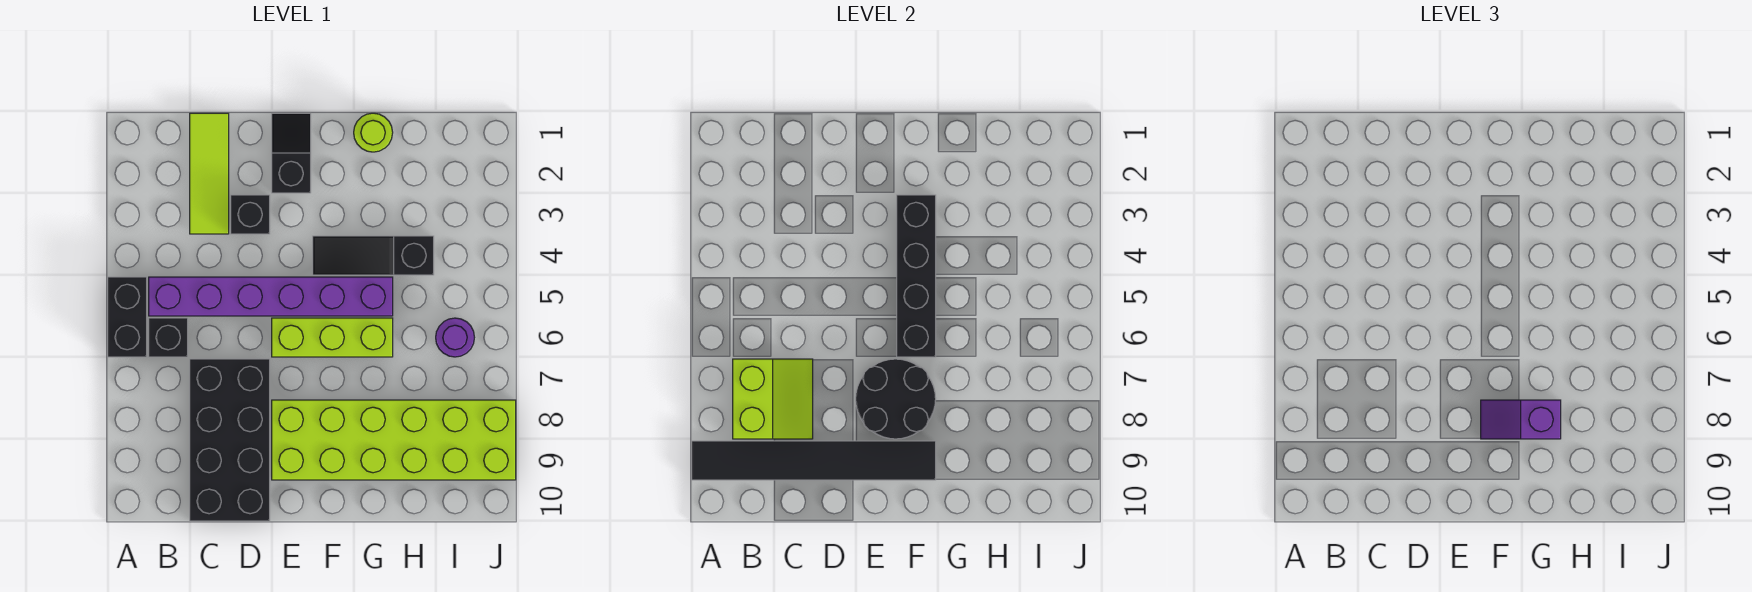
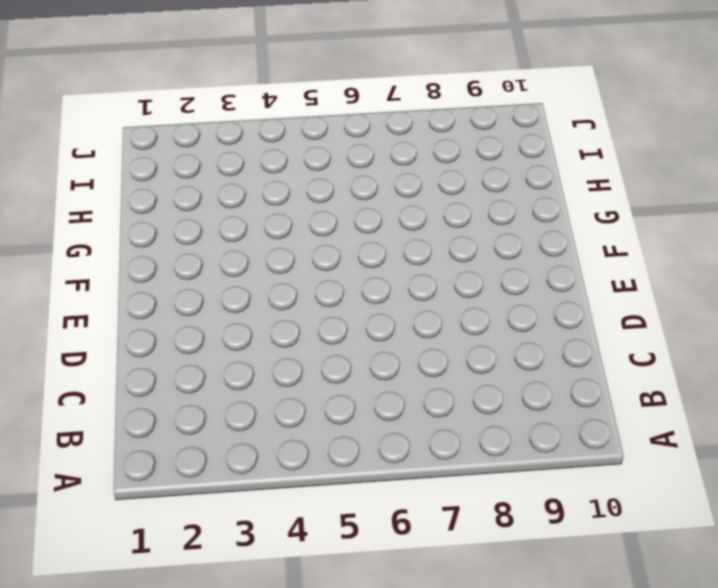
none -> black brick A5:A6 level 1
none -> purple brick B5:G5 level 1
none -> black brick B6 level 1

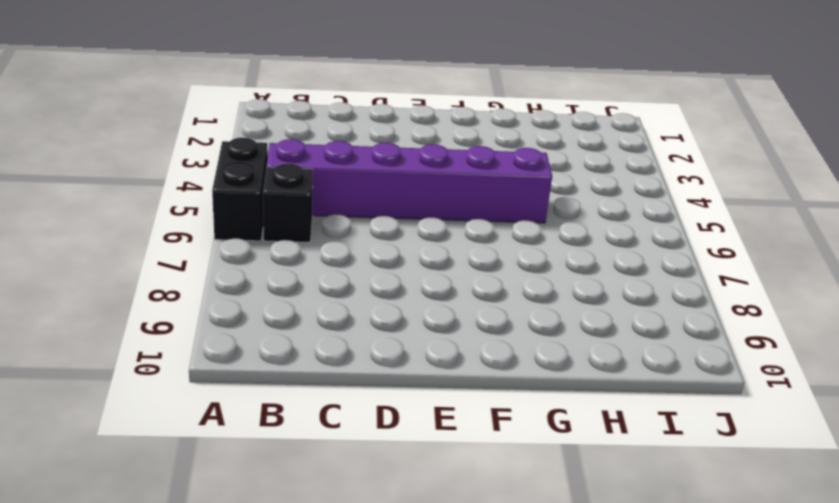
none -> lime tile C1:C3 level 1
none -> black brick C7:D10 level 1
none -> black brick D3 level 1

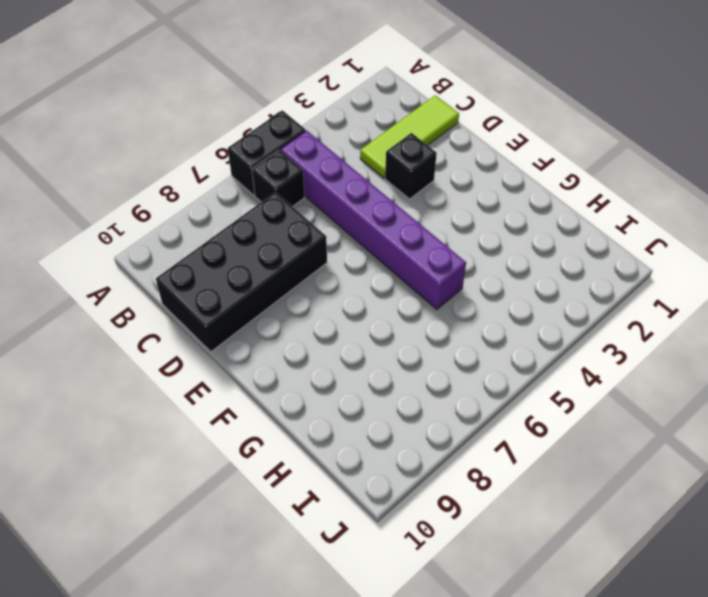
none -> black slope E1:E2 level 1 top 2
none -> lime brick E6:G6 level 1
none -> lime brick E8:J9 level 1

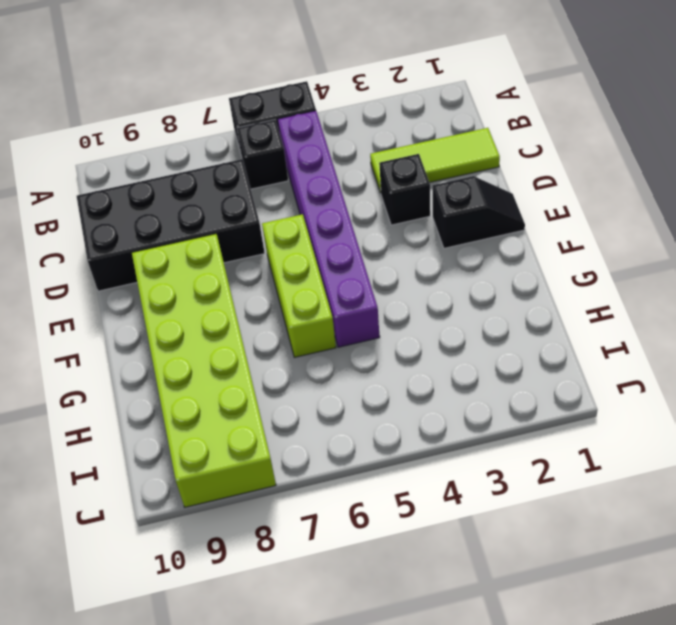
none -> black slope F4:H4 level 1 top H
none -> lime round brick G1 level 1
none -> purple round brick I6 level 1

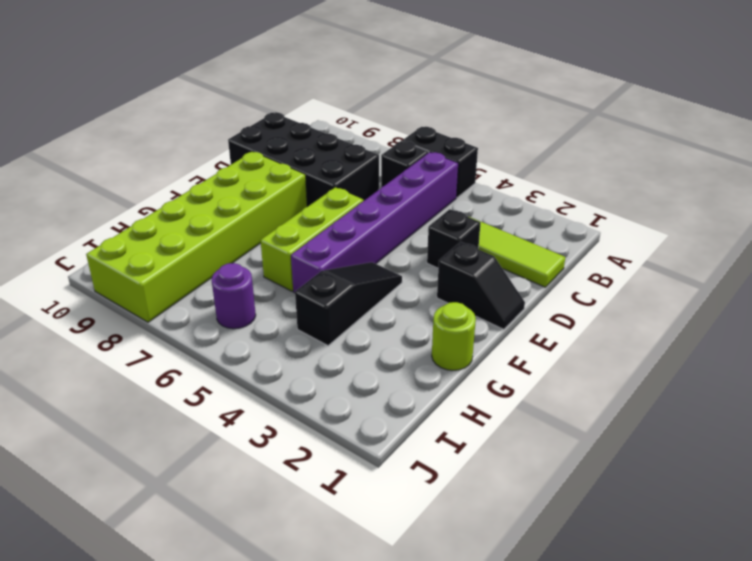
none -> black tile A9:F9 level 2
none -> lime slope B7:C8 level 2 top B
none -> black round brick E7:F8 level 2

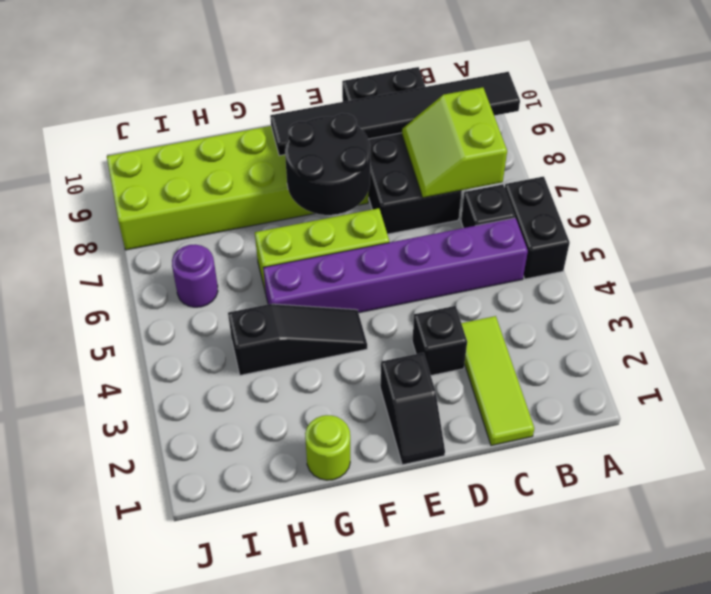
none -> black brick F3:F6 level 2
none -> purple slope F8:G8 level 3 top G

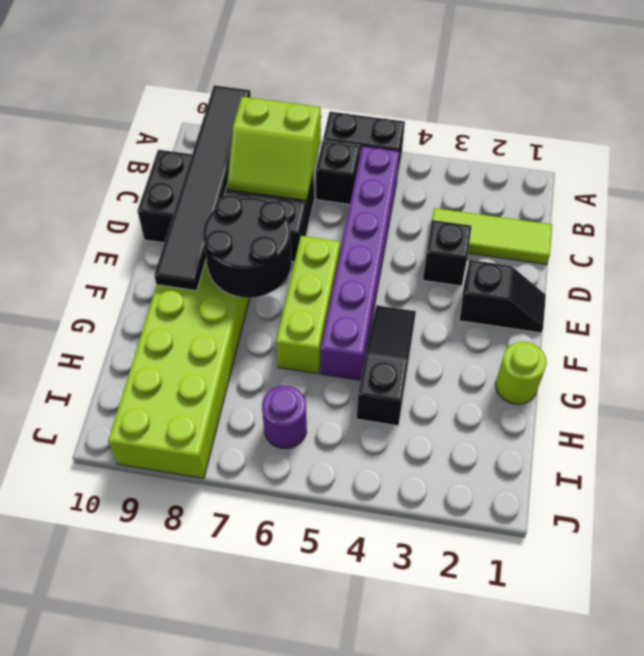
none -> black brick F3:F6 level 2
none -> purple slope F8:G8 level 3 top G

